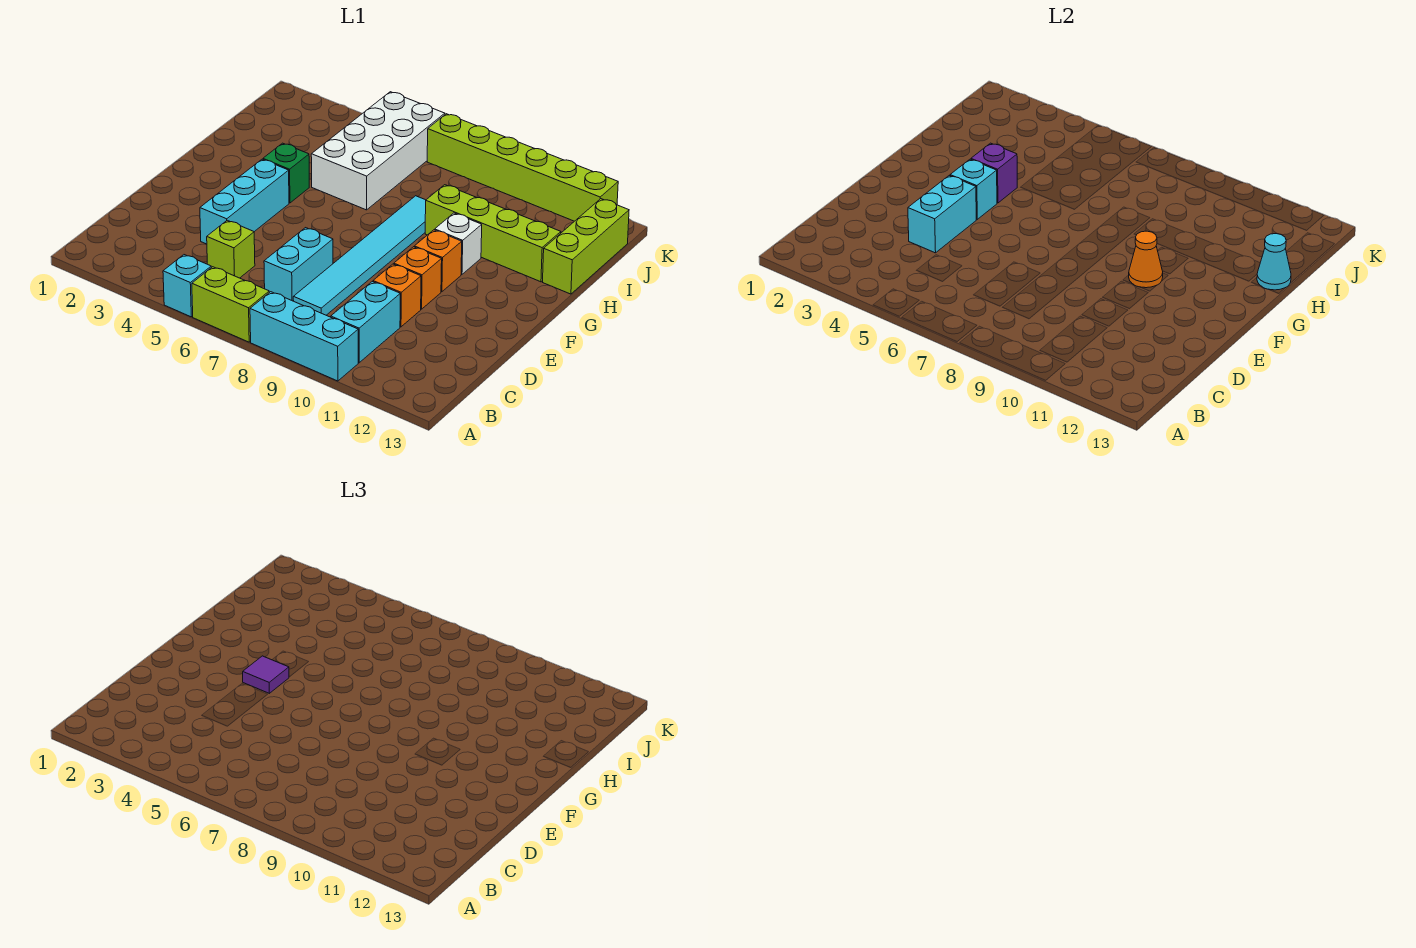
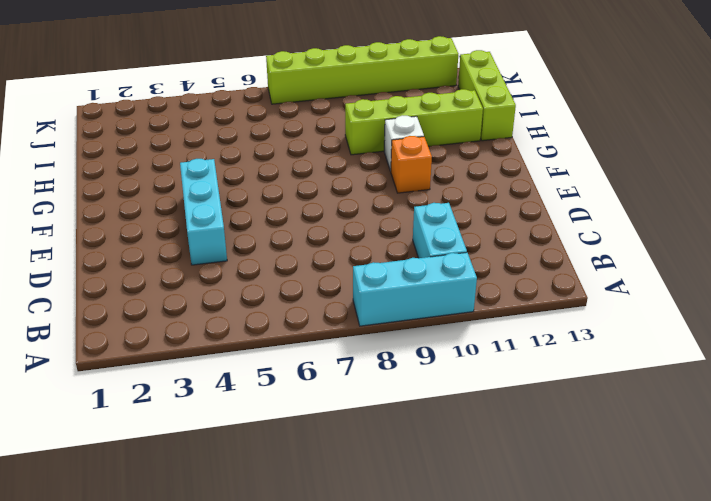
none -> cyan brick A5 level 1
none -> lime brick A6:A7 level 1
none -> lime brick C5 level 1

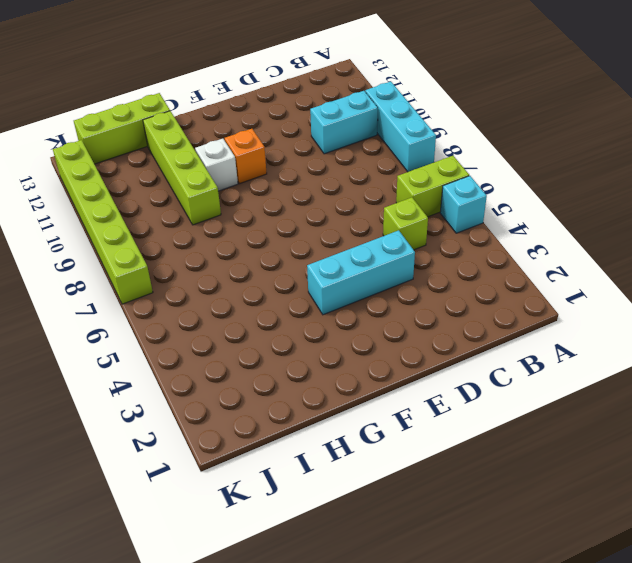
lime brick A6:B6 level 1 -> lime brick A6:A7 level 1
none -> cyan brick C7:D7 level 1
none -> cyan tile C8:H8 level 1
none -> orange brick D10 level 1

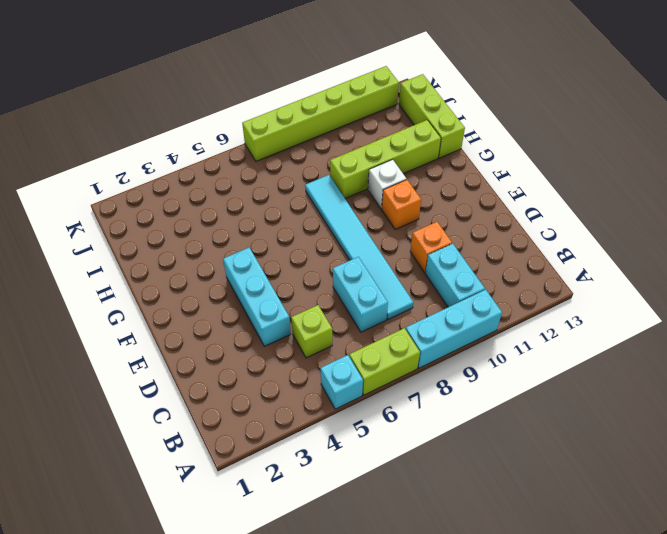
none -> orange brick E10 level 1
none -> green brick G4 level 1
none -> white brick H5:K6 level 1

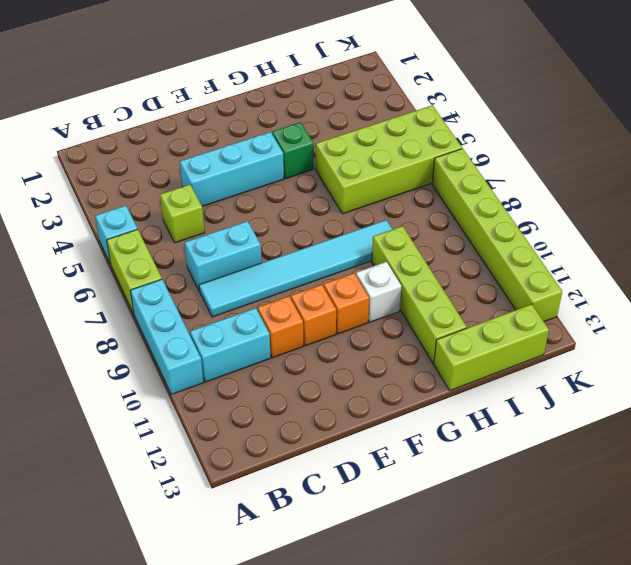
lime brick H5:K6 level 1 -> white brick H5:K6 level 1
none -> cyan brick D4:E4 level 2
none -> cyan brick F4 level 2
none -> orange cone F10 level 2

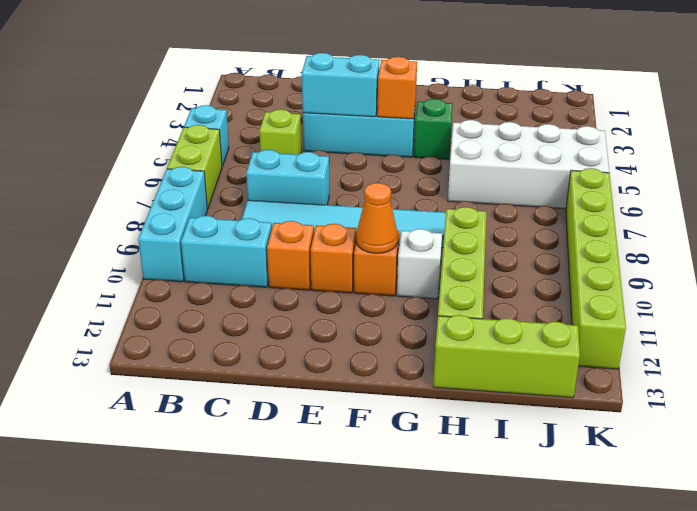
orange brick F4 level 2 -> cyan brick F4 level 2
none -> purple brick G4 level 2
none -> cyan cone H13 level 2
none -> purple tile F4 level 3

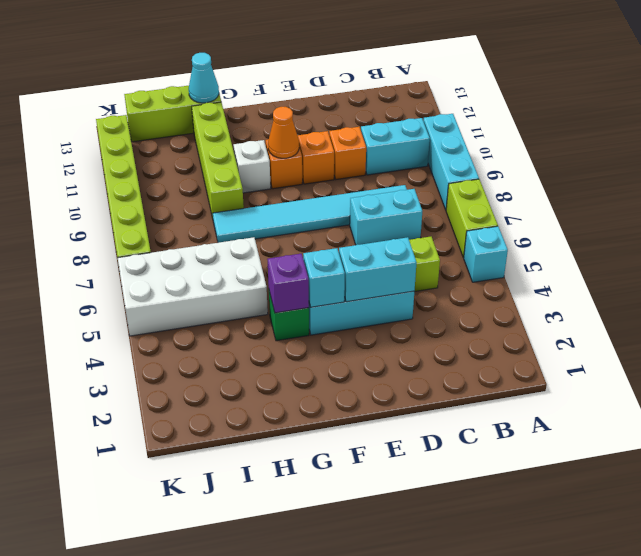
none -> purple tile F4 level 3

